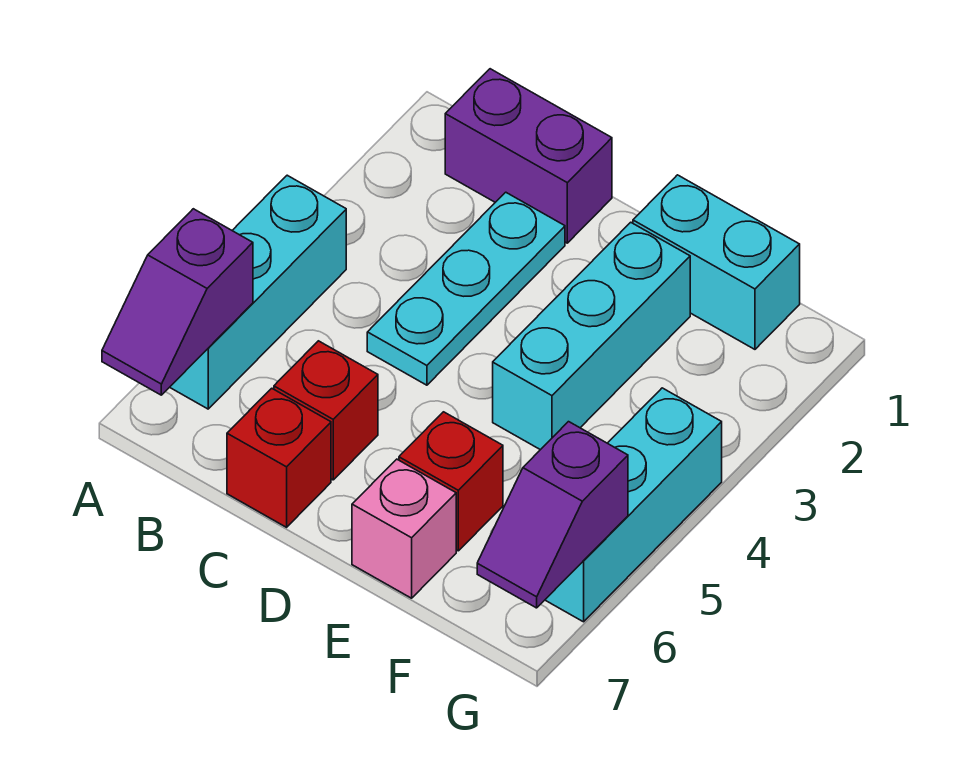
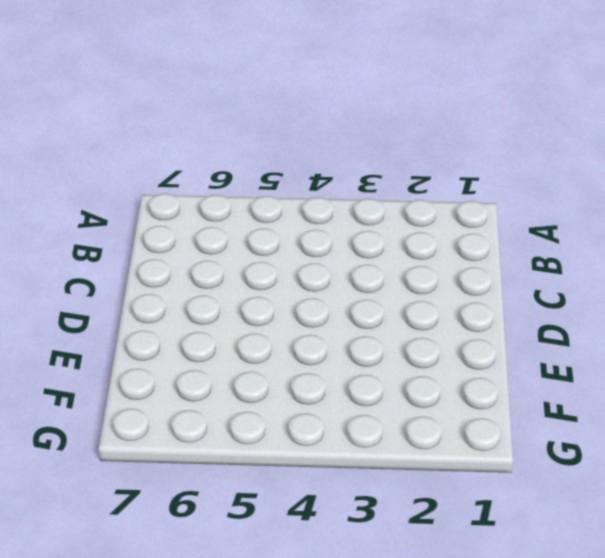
none -> cyan brick A4:A6 level 1
none -> purple brick B1:C1 level 1
none -> cyan plate C2:C4 level 1

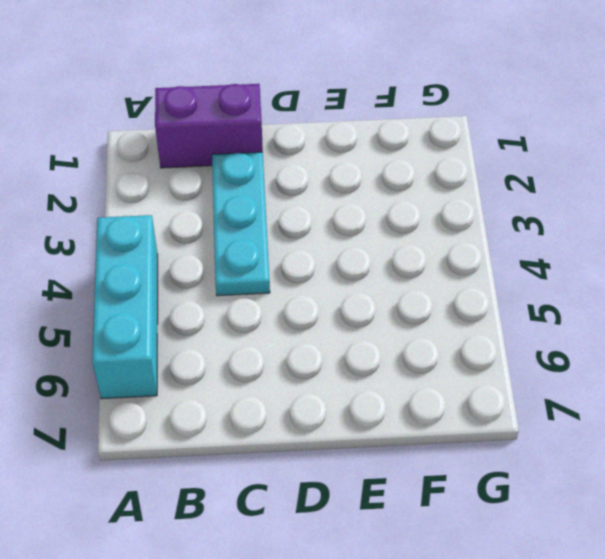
none -> red brick C6 level 1
none -> red brick C7 level 1
none -> cyan brick E1:F1 level 1

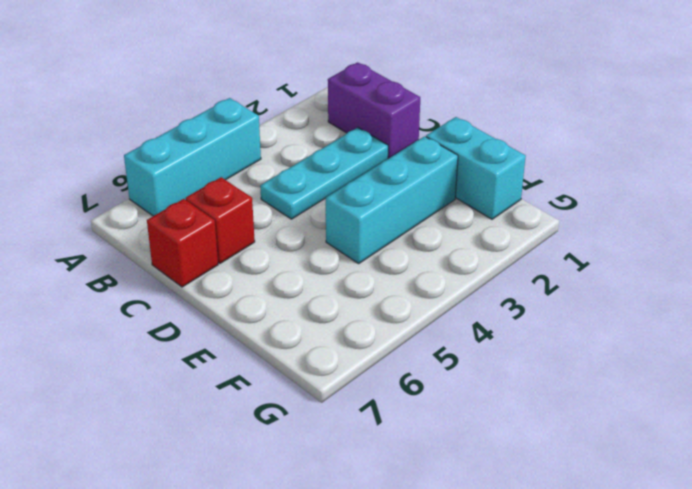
none -> red brick E6 level 1
none -> pink brick E7 level 1
none -> cyan brick G4:G6 level 1

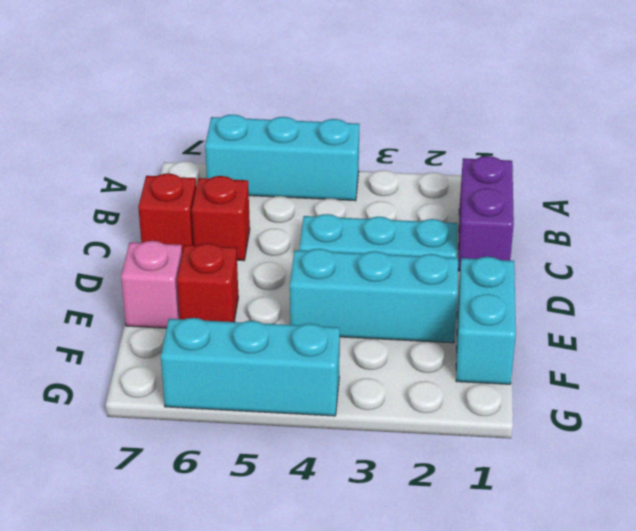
none -> purple slope A6:A7 level 2 top 6
none -> purple slope G6:G7 level 2 top 6

